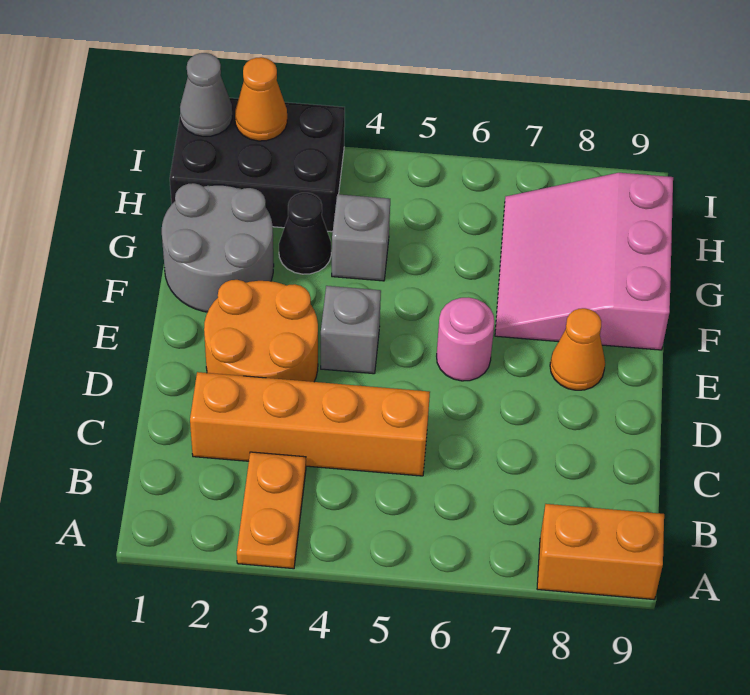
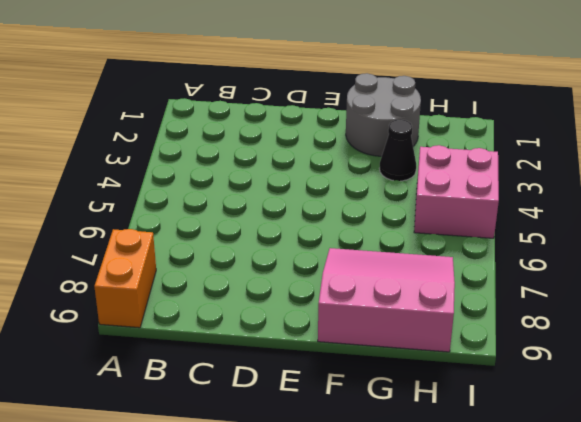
pink brick H4:I5 level 1 -> none
none -> orange plate A3:B3 level 1
none -> orange brick C2:C5 level 1
none -> orange round brick D2:E3 level 1

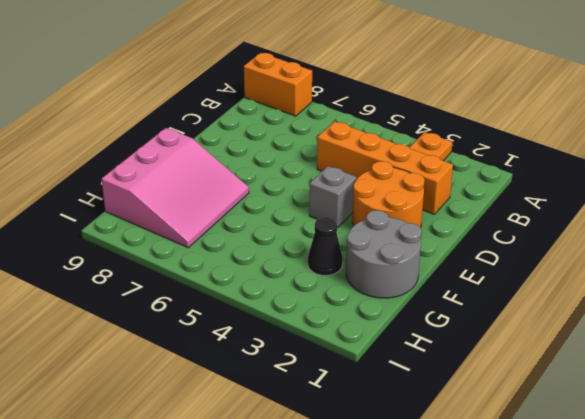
none -> pink round brick E6 level 1
none -> orange cone E8 level 1
none -> grey brick G4 level 1

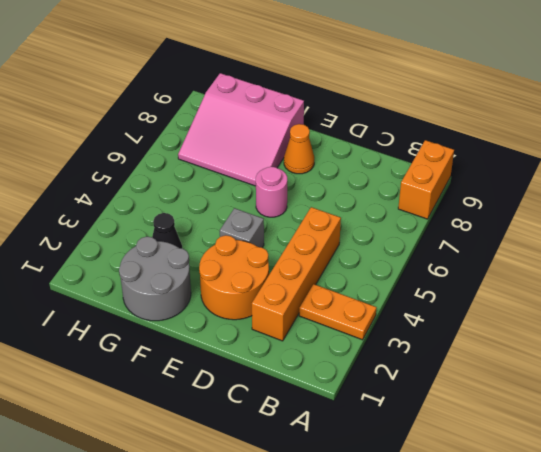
none -> grey brick G4 level 1
none -> black brick H1:I3 level 1
none -> grey cone I1 level 2

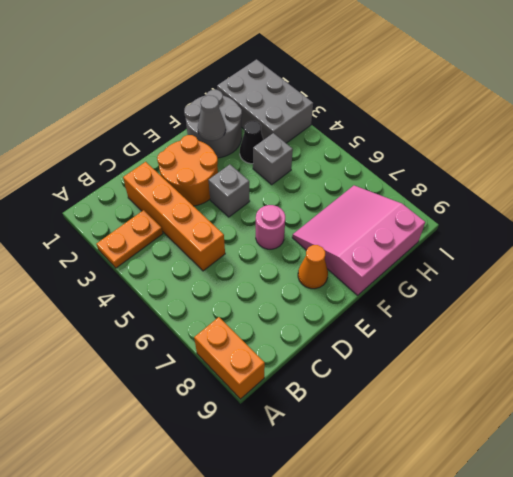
grey cone F2 level 2 -> grey cone I1 level 2
grey brick H1:I3 level 1 -> black brick H1:I3 level 1
none -> orange cone I2 level 2

